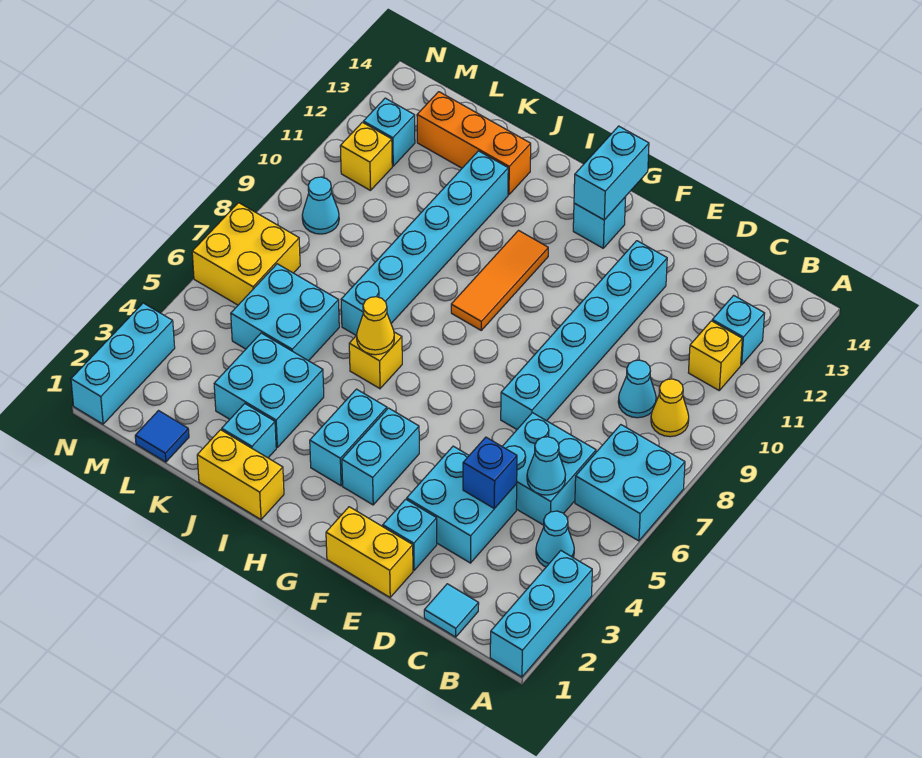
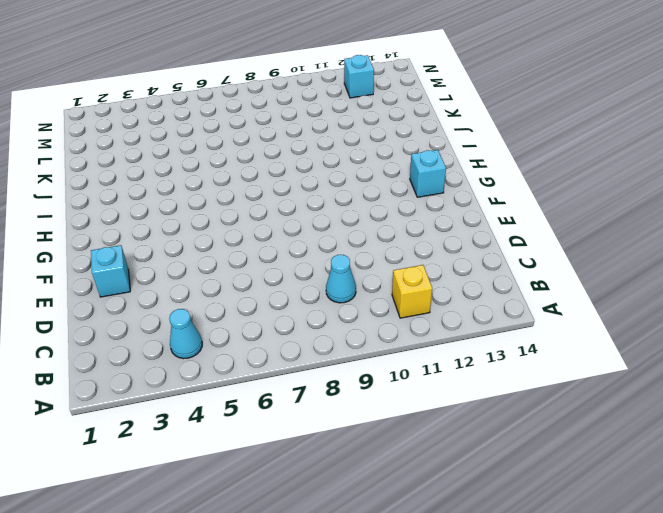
none -> cyan brick A1:A3 level 1
none -> cyan brick A6:B7 level 1
none -> yellow cone B9 level 1
none -> cyan brick B12 level 1

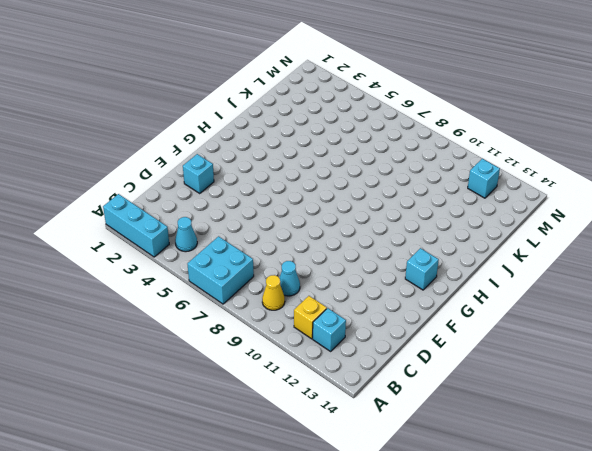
none -> cyan tile C1 level 1
none -> cyan brick C5:D6 level 1
none -> cyan brick D3:E4 level 1
none -> yellow brick E1:F1 level 1

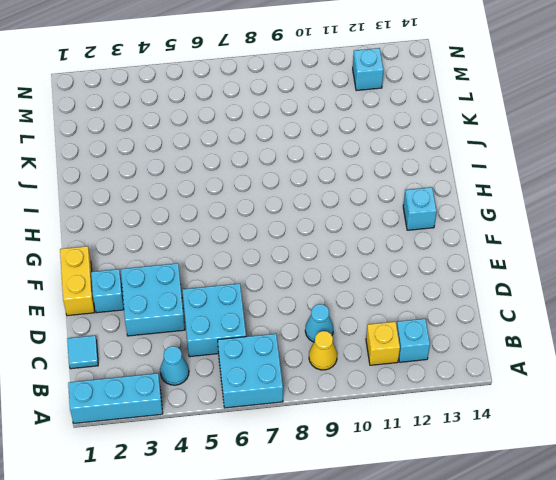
none -> cyan brick E7:E12 level 1
none -> cyan brick G3:G4 level 1
none -> cyan brick H3:H4 level 1
none -> orange tile H9:H11 level 1

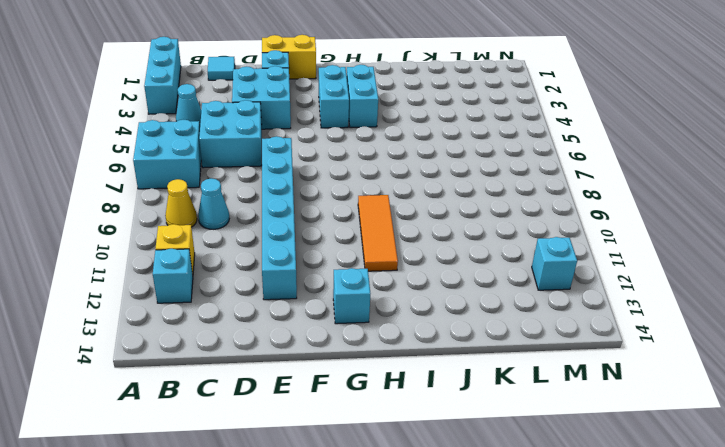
none -> yellow brick I1:J1 level 1
none -> yellow brick I6 level 1
none -> cyan brick J2 level 1
none -> cyan brick J3:K4 level 1

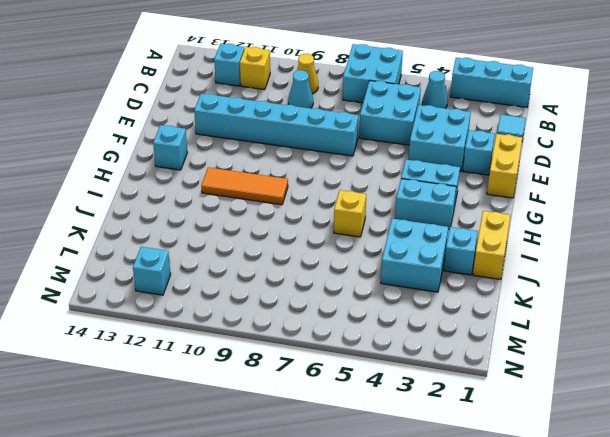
none -> cyan brick J7:J12 level 1
none -> orange brick J13:L13 level 1
none -> cyan brick K5:L6 level 1
none -> blue tile L1 level 1

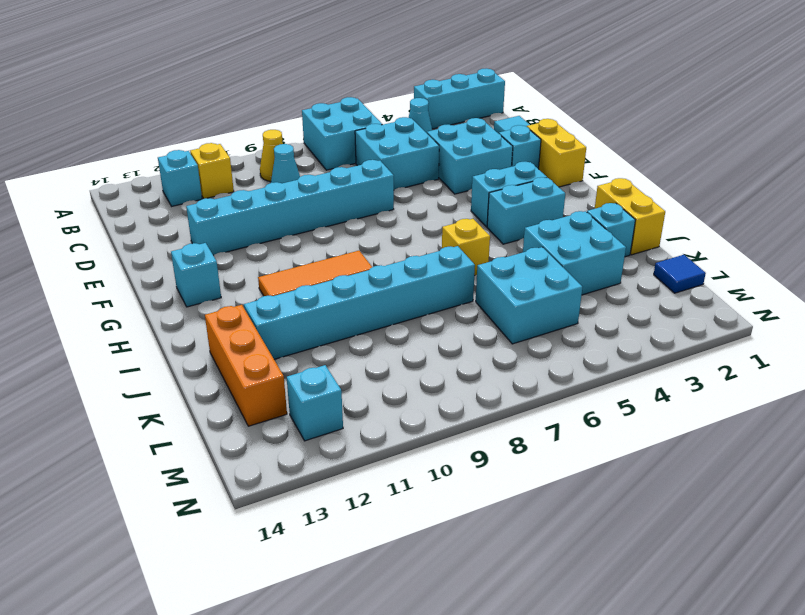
none -> yellow brick M6:N7 level 1
none -> cyan cone M9 level 1
none -> yellow brick M11 level 1
none -> cyan brick N1:N3 level 1

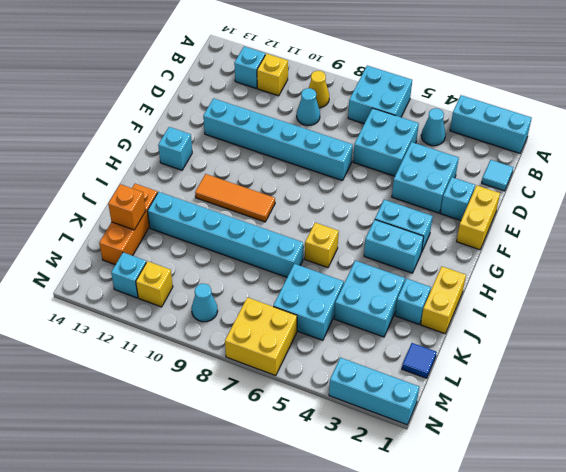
orange brick K13 level 2 -> none
none -> cyan cone C5 level 2
none -> blue brick D4 level 2
none -> cyan brick G13:G14 level 2
none -> yellow cone I6 level 2

